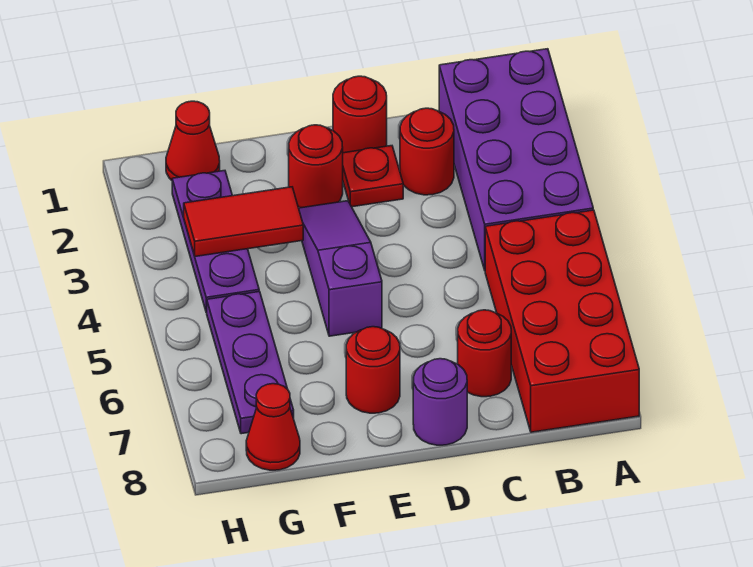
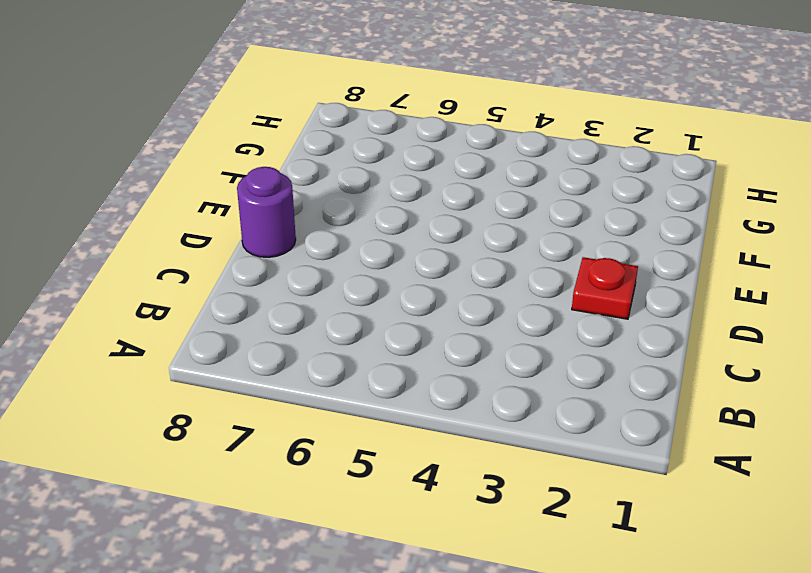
none -> purple brick A1:B4 level 1
none -> red brick A5:B8 level 1
none -> red round brick C2 level 1

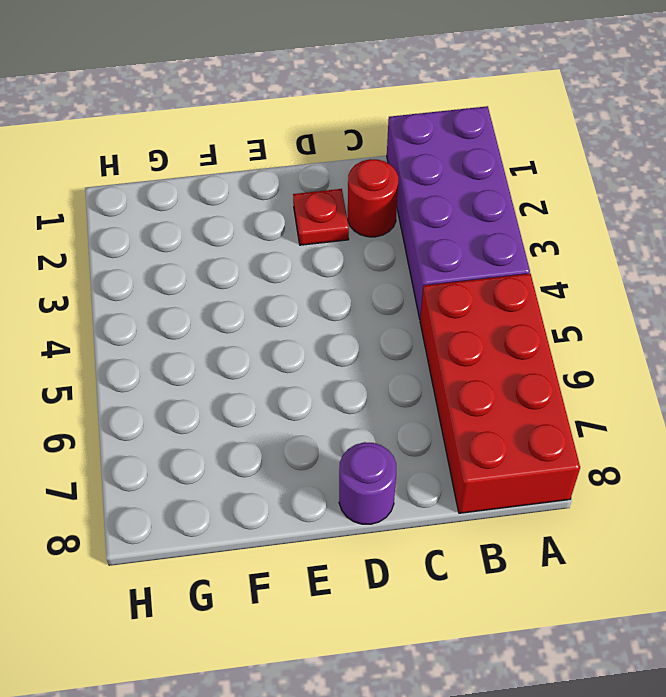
none -> red round brick C7 level 1
none -> red round brick D1 level 1
none -> red round brick E2 level 1

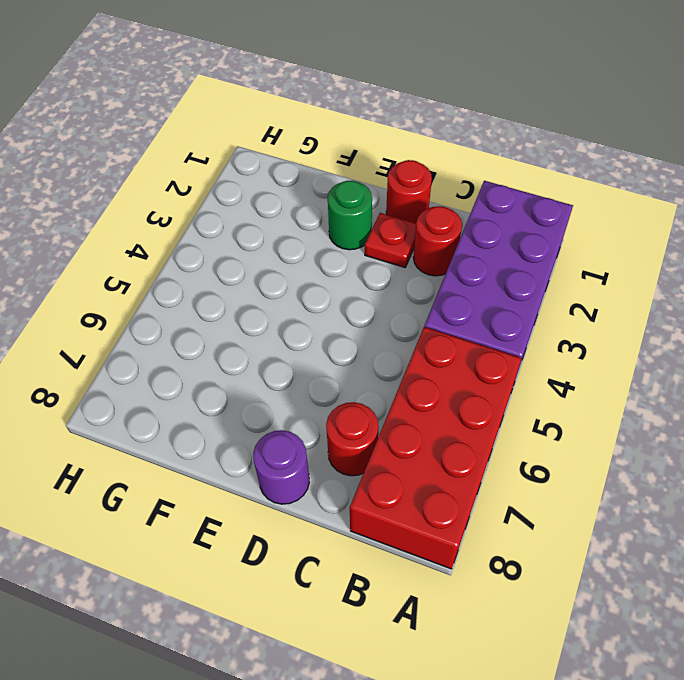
green round brick E2 level 1 -> red round brick E2 level 1
none -> purple slope E3:E5 level 1 top 5
none -> red round brick E7 level 1
none -> red cone G1 level 1

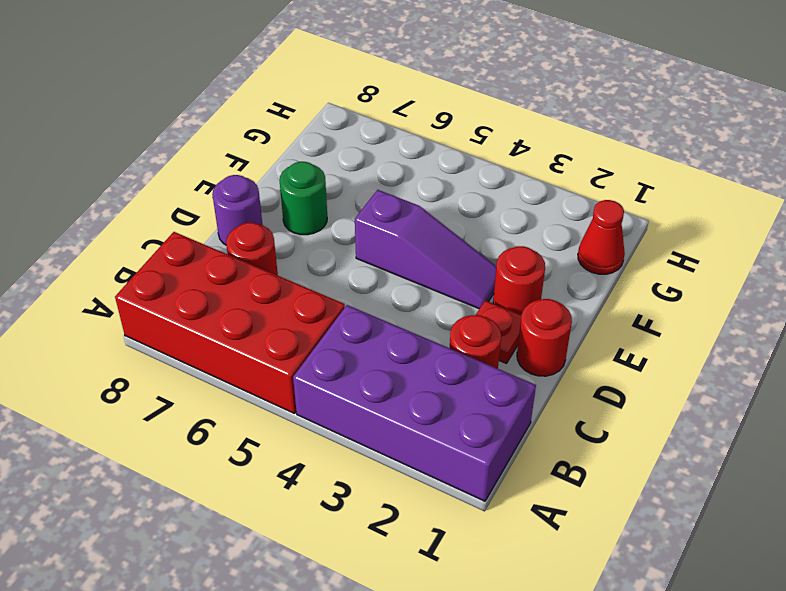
green round brick E7 level 1 -> red round brick E7 level 1
none -> purple plate G2:G4 level 1
none -> purple plate G5:G7 level 1
none -> red cone G8 level 1

